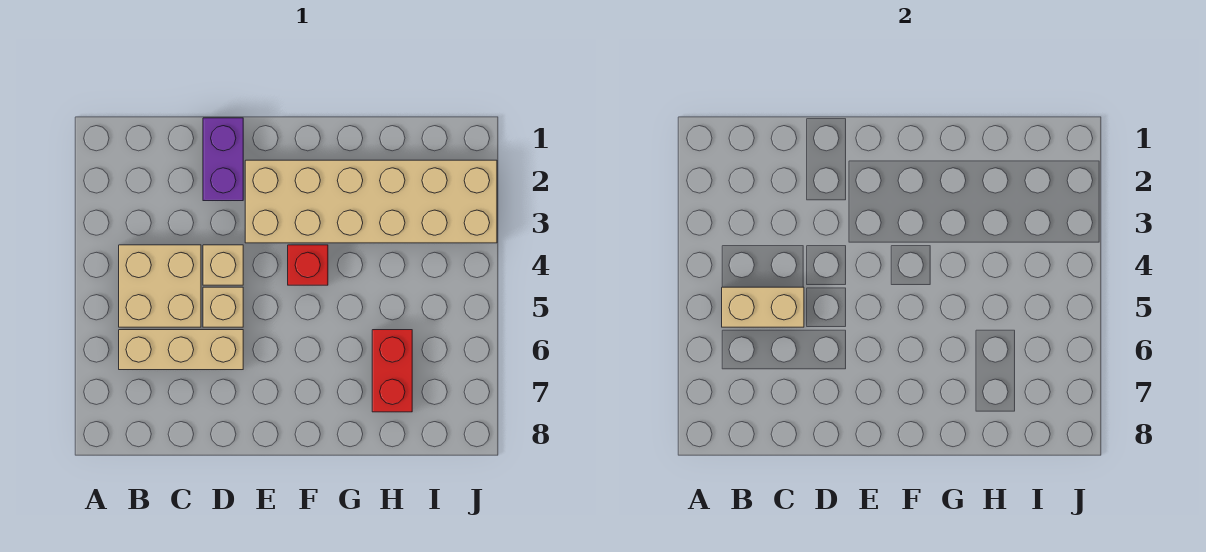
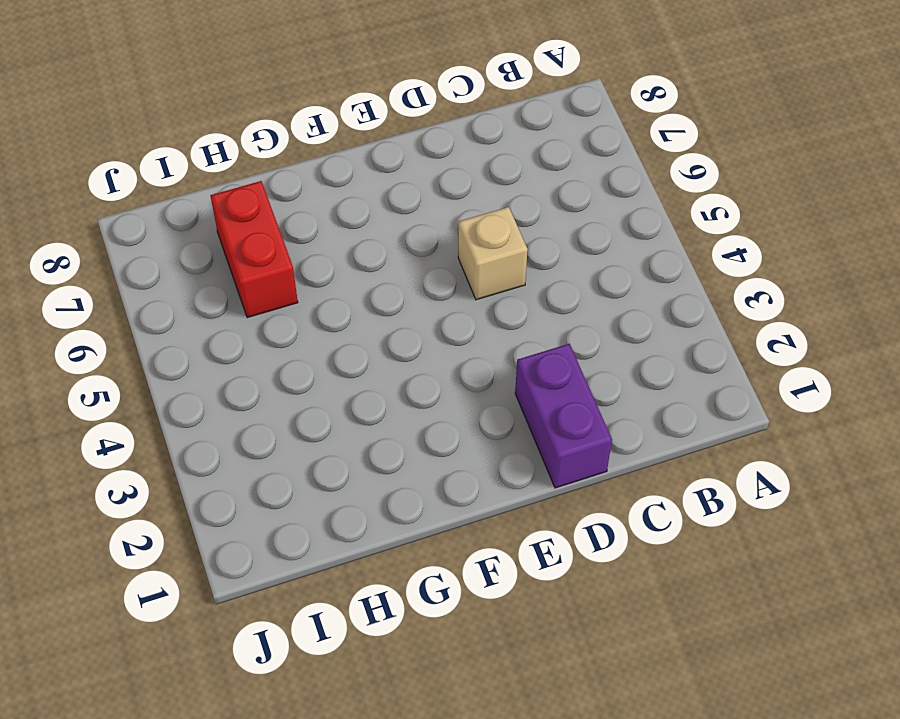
none -> tan brick B4:C5 level 1
none -> tan brick B6:D6 level 1

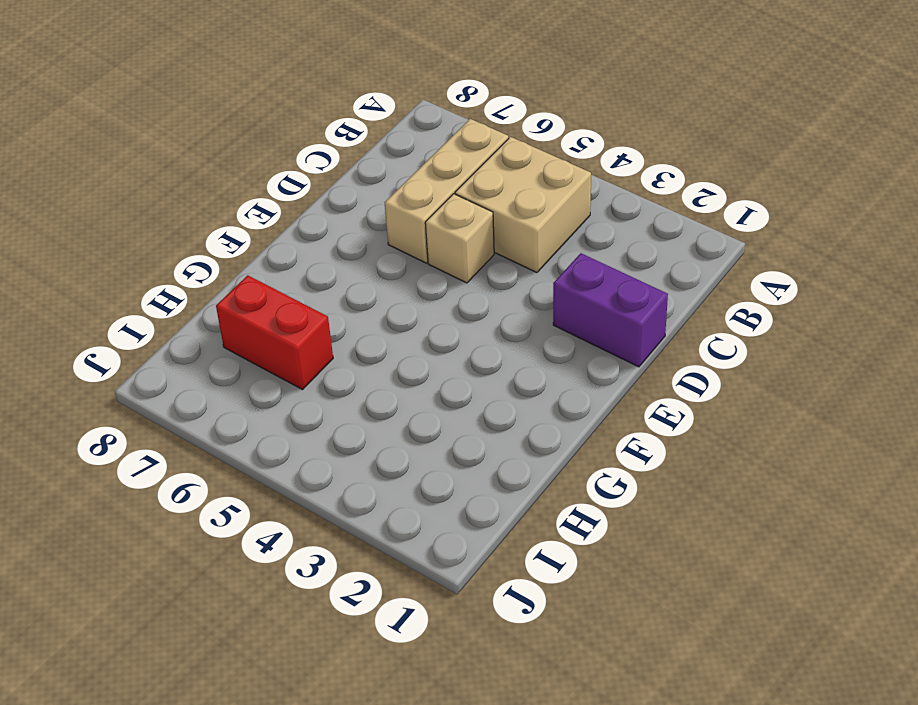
none -> tan brick D4 level 1
none -> tan brick E2:J3 level 1

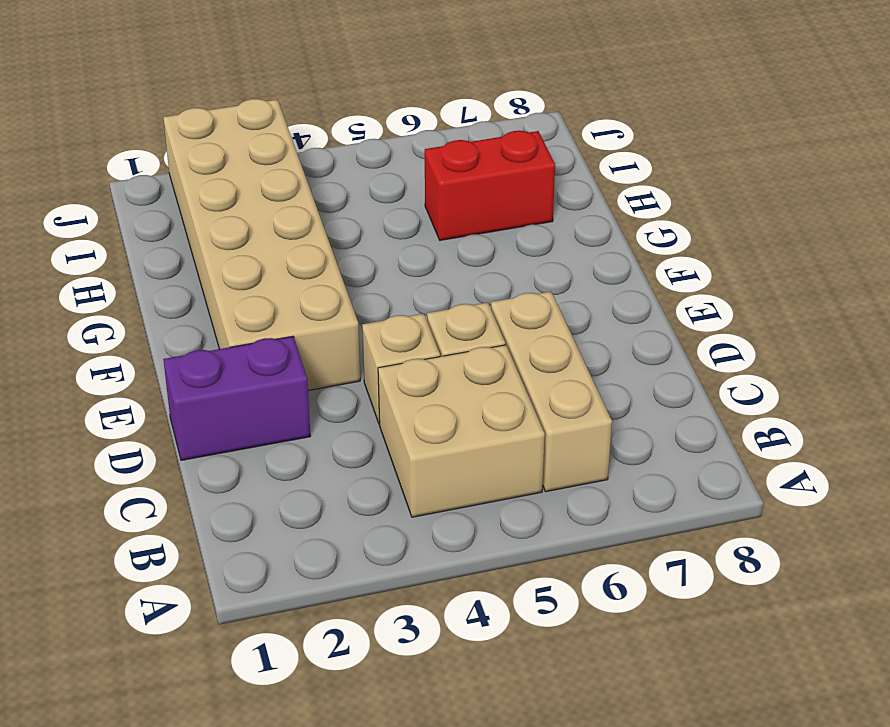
none -> red brick F4 level 1
none -> tan brick B5:C5 level 2

